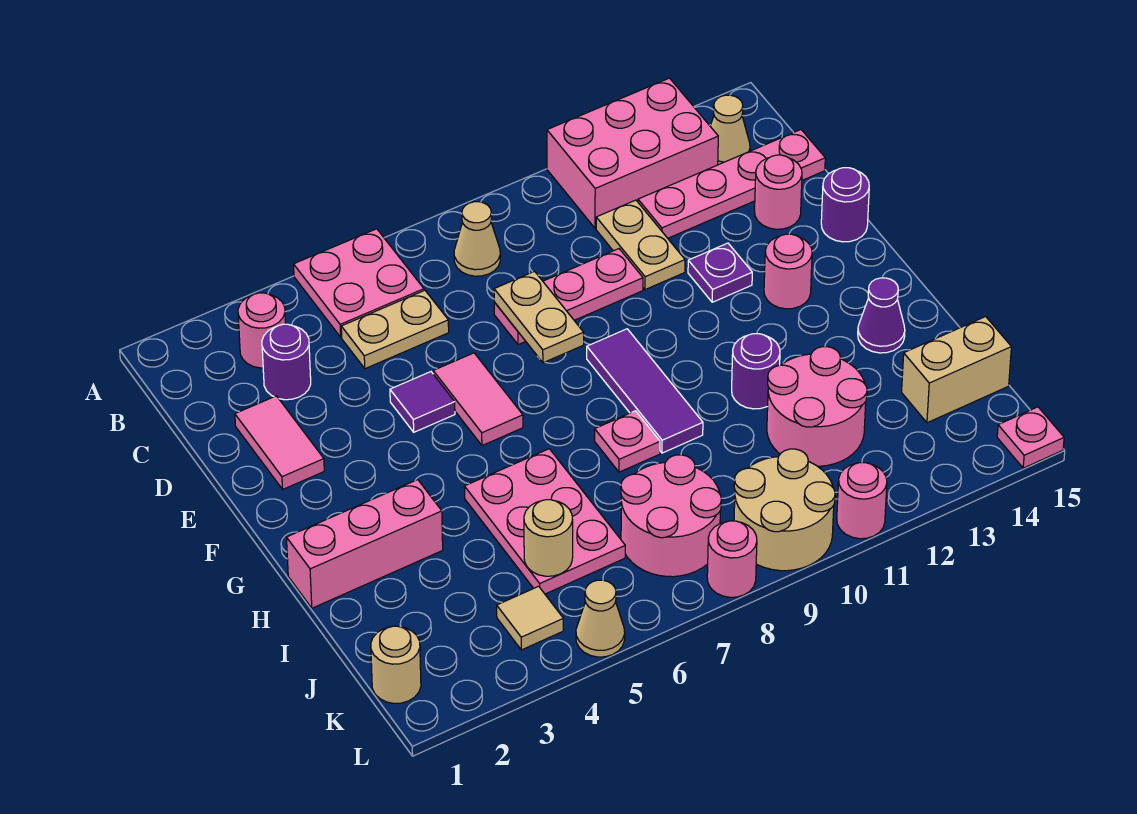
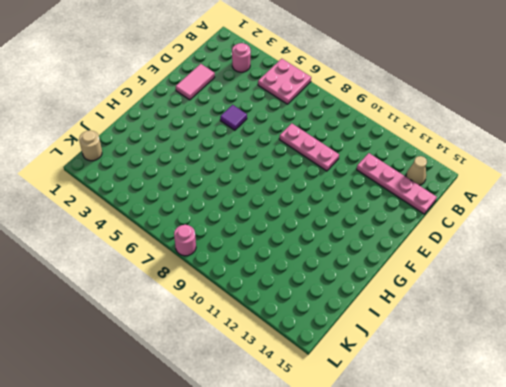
none -> pink brick A11:B13 level 1
none -> tan cone B8 level 1
none -> purple round brick C3 level 1
none -> tan plate C5:C6 level 1

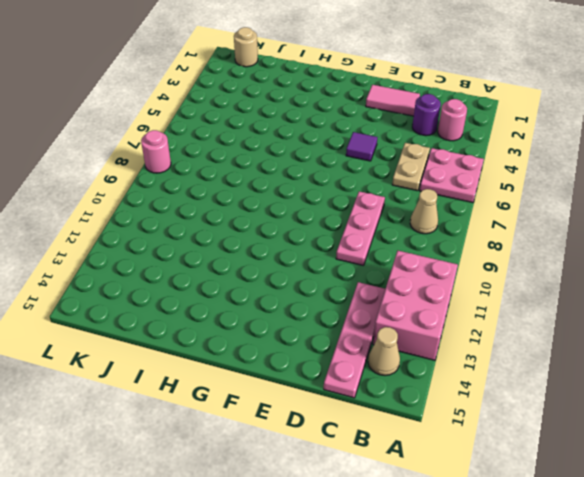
none -> tan plate C11:D11 level 1
none -> pink round brick D14 level 1
none -> pink tile E6:F6 level 1
none -> purple plate E12 level 1

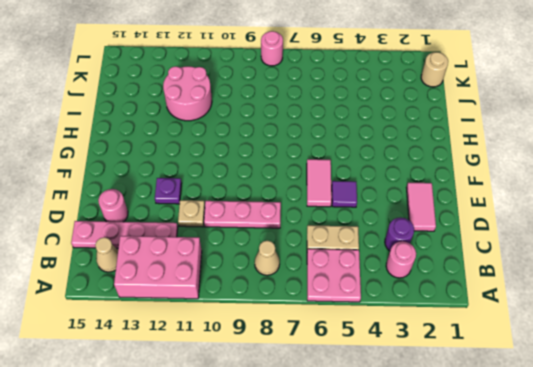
tan plate D11 level 1 -> tan plate C11:D11 level 1
none -> purple round brick E15 level 1
none -> purple tile F9:H9 level 1
none -> pink round brick F13 level 1
none -> pink brick H1:H3 level 1

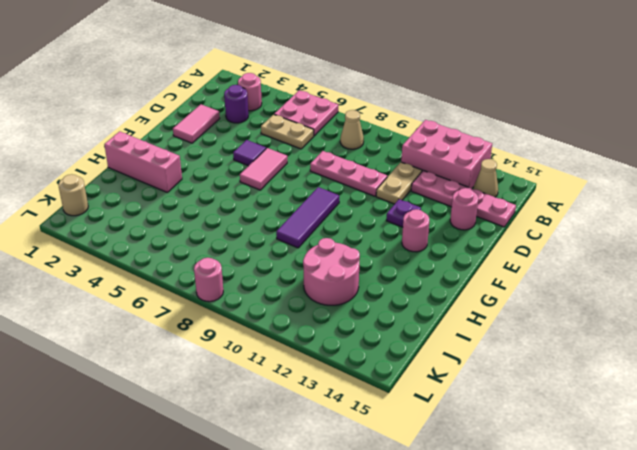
none -> purple round brick E15 level 1
none -> pink plate H5:J6 level 1
none -> pink plate H8 level 1
none -> purple round brick H11 level 1

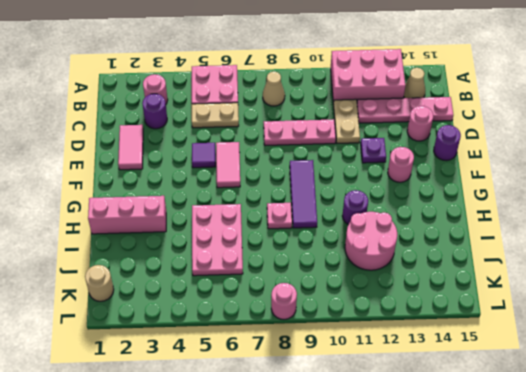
none -> purple cone H14 level 1
none -> pink round brick J7:K8 level 1
none -> tan brick J14:J15 level 1
none -> tan tile K4 level 1

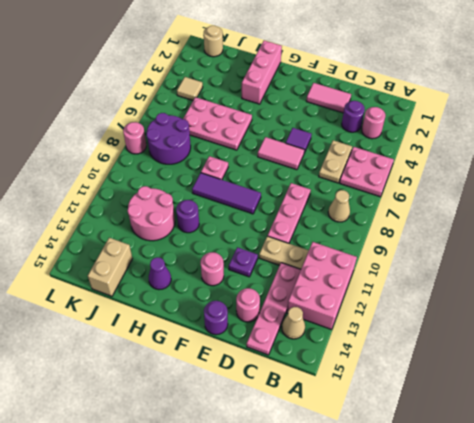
purple round brick J7:K8 level 1 -> pink round brick J7:K8 level 1
none -> tan round brick K9:L10 level 1
none -> tan cone L5 level 1
none -> pink round brick L11 level 1
none -> pink plate L15 level 1

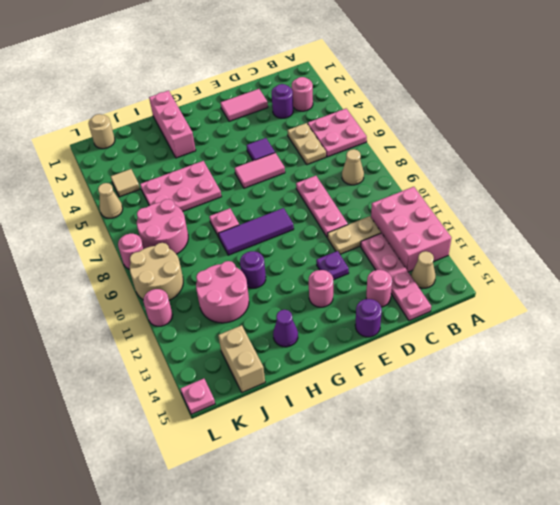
none -> tan plate D8:E8 level 2
none -> tan round brick J5 level 2

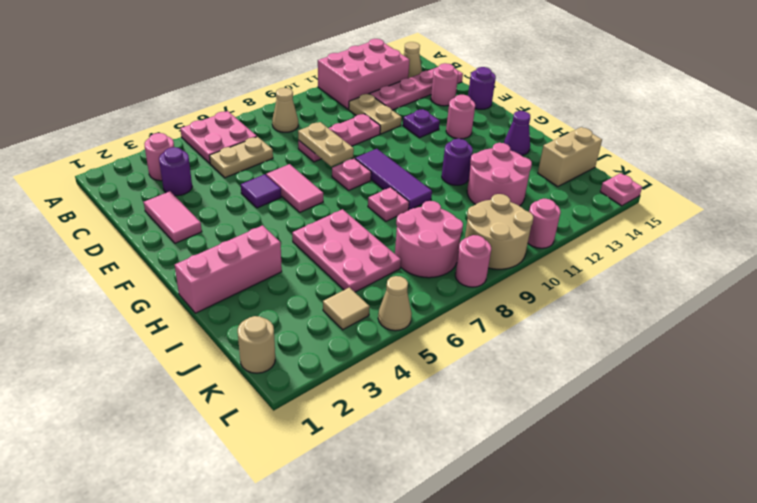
pink plate F8 level 1 -> none
none -> tan round brick J5 level 2

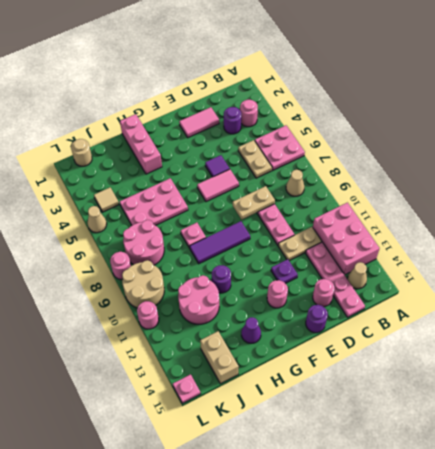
none -> tan round brick J5 level 2

